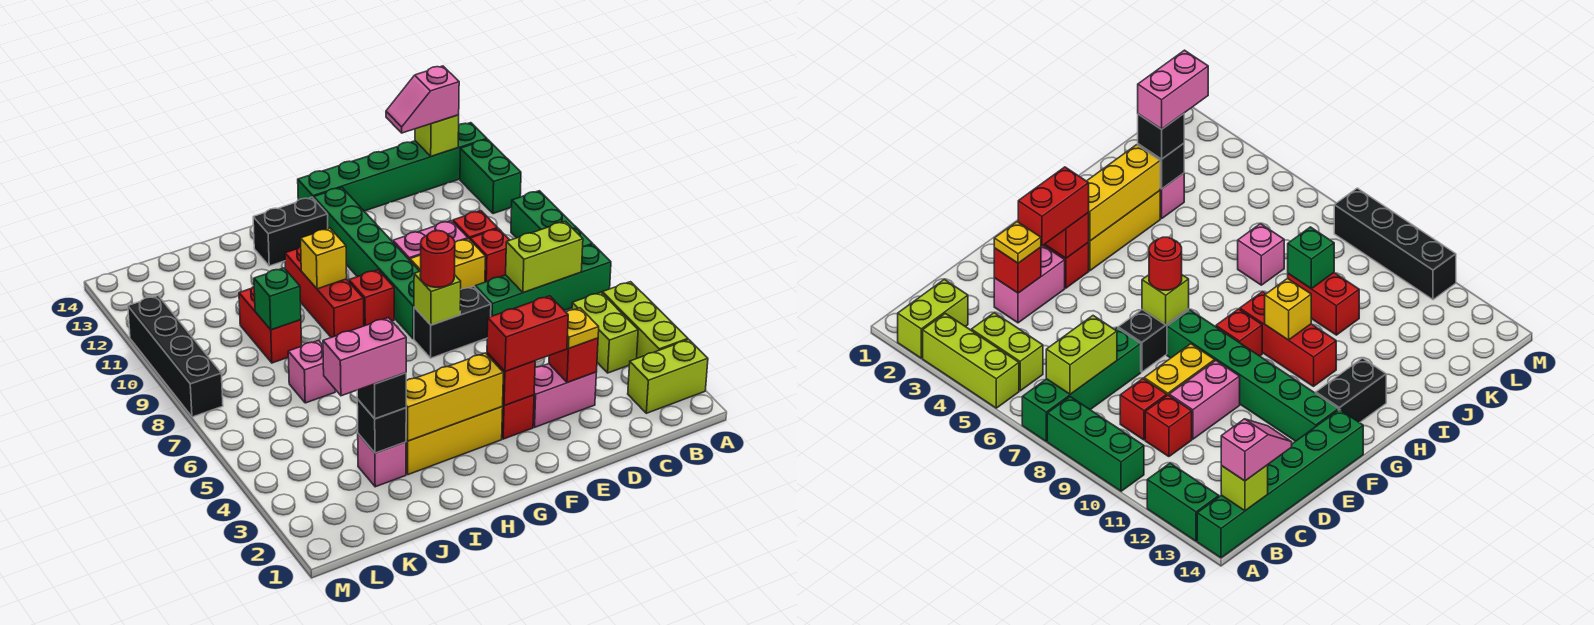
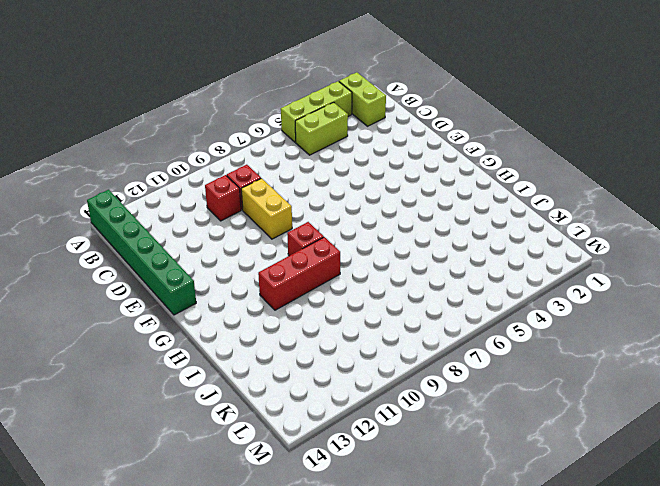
none -> green brick A7:D7 level 1
none -> green brick A8:A10 level 1
none -> green brick A12:A13 level 1
none -> pink brick D3:E3 level 1

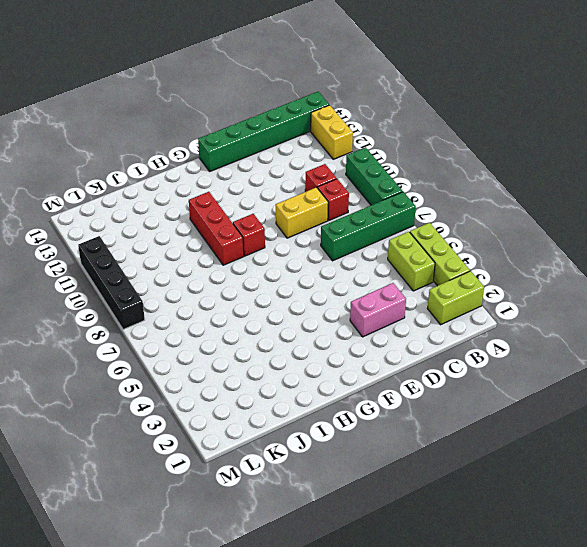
yellow brick A12:A13 level 1 -> green brick A12:A13 level 1
none -> pink brick D10:E10 level 1
none -> black brick E7:F7 level 1
none -> red brick F3 level 1
none -> green brick F8:F13 level 1

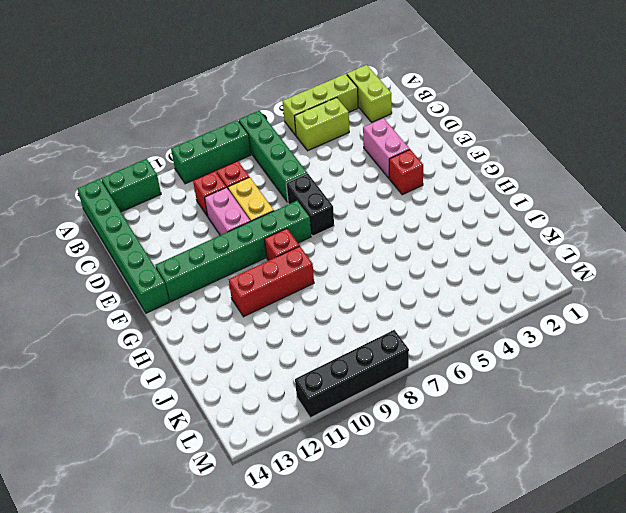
none -> yellow brick G3:I3 level 1
none -> black brick G13:H13 level 1
none -> pink brick J3 level 1
none -> pink brick J7 level 1

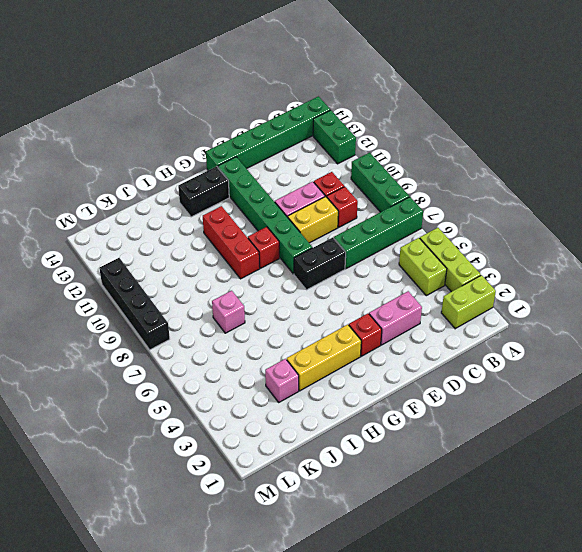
none -> red brick J9:J10 level 1
none -> lime brick B7:C7 level 2
none -> lime brick B14 level 2
none -> red brick D3 level 2

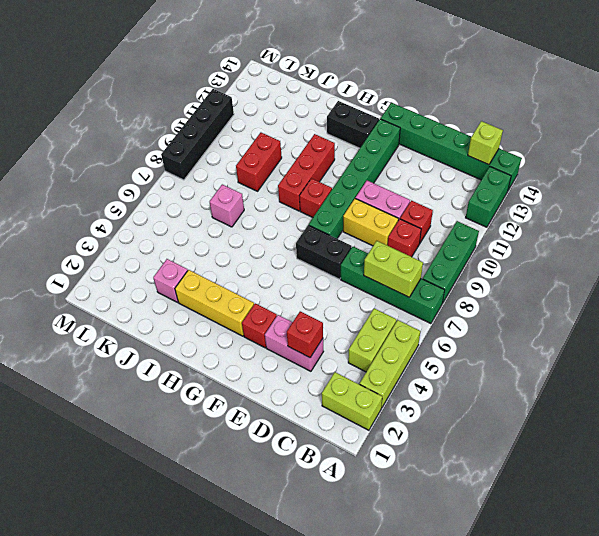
none -> red brick F3 level 2
none -> lime brick F7 level 2
none -> yellow brick G3:I3 level 2
none -> yellow brick H10 level 2

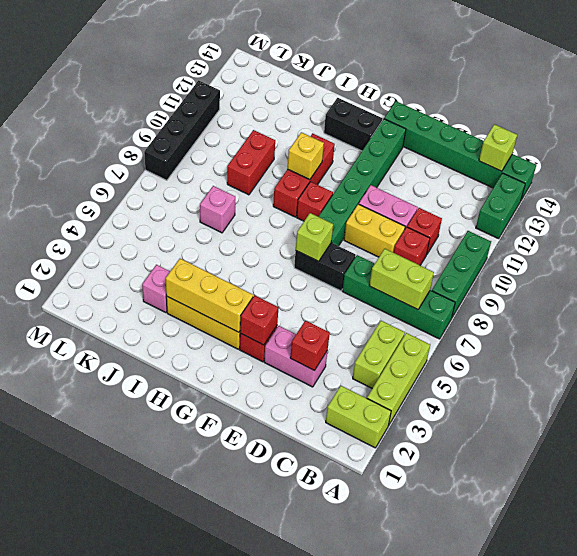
none -> black brick J3 level 2
none -> green brick J9 level 2
none -> pink slope B14:C14 level 3 top B
none -> yellow plate D3 level 3

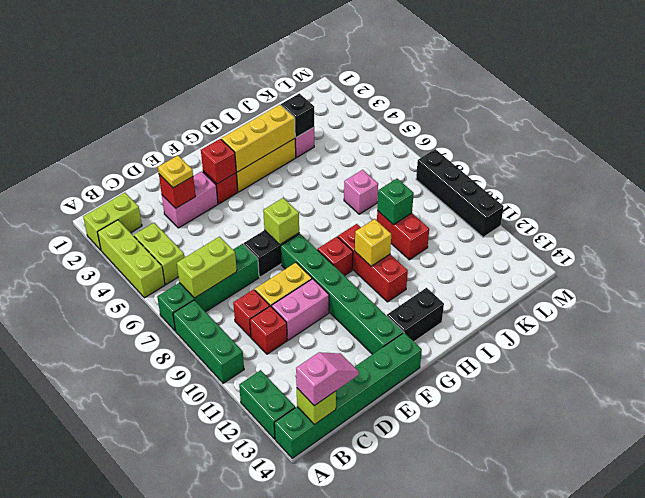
none -> red brick E3:F3 level 3
none -> red round brick F7 level 3
none -> black brick J3 level 3
none -> pink brick J3:K3 level 4

